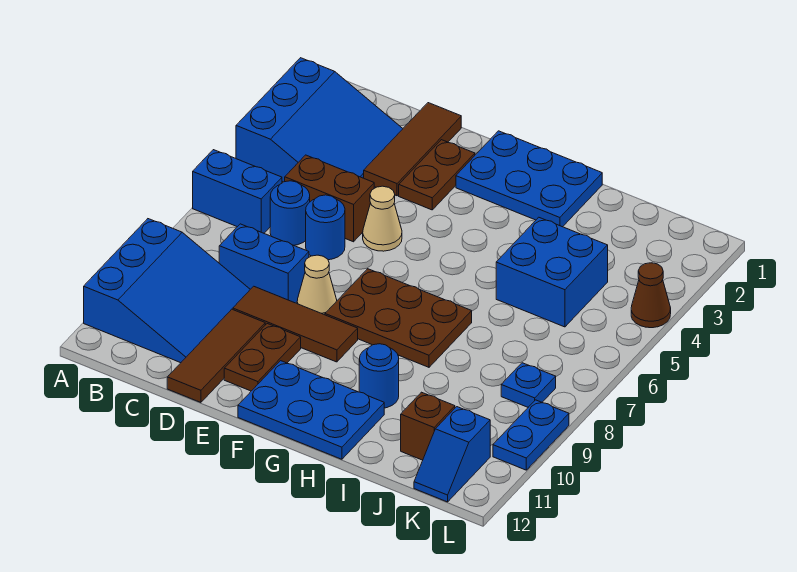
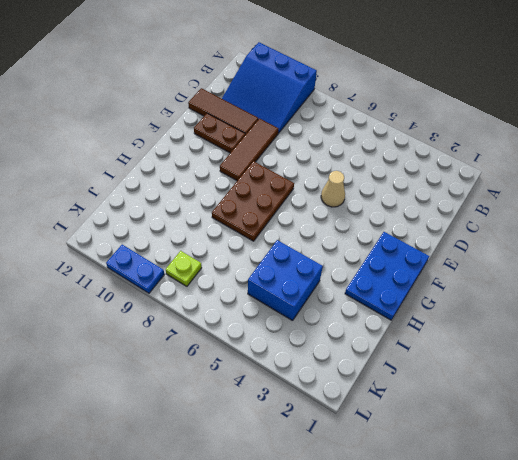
lime plate K8 level 1 -> blue plate K8 level 1
none -> blue slope A2:C4 level 1 top A
none -> blue brick A6:B6 level 1
none -> brown brick C5:D5 level 1

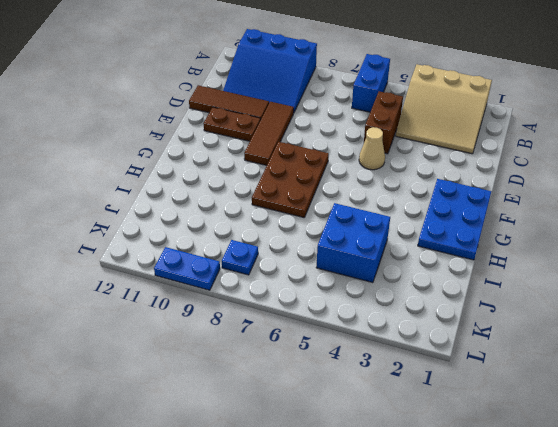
tan slope A2:C4 level 1 top A -> blue slope A2:C4 level 1 top A
none -> blue round brick C6 level 1
none -> blue brick C8:D8 level 1
none -> brown tile D1:D3 level 1

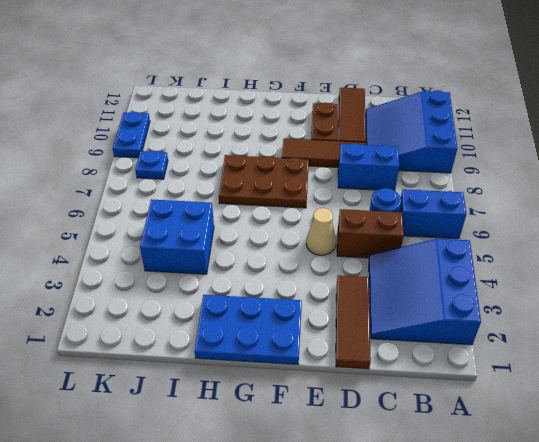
none -> blue round brick D6 level 1
none -> brown plate E2:E3 level 1
none -> tan cone E8 level 1

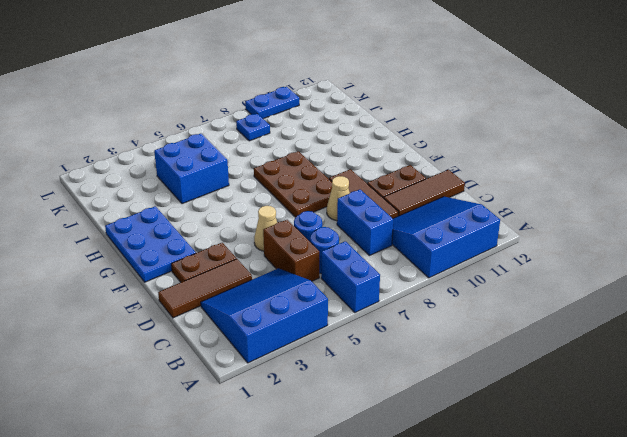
none -> blue plate F11:H12 level 1
none -> blue round brick H10 level 1
none -> brown brick J11 level 1

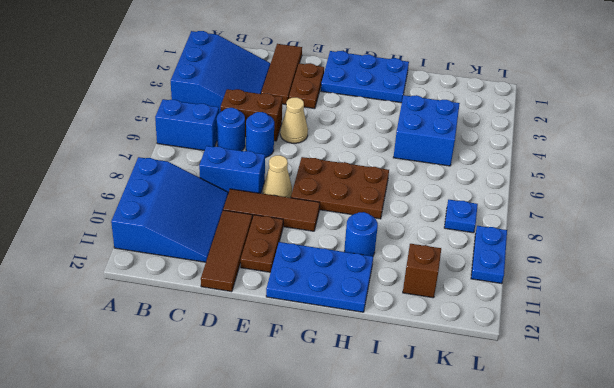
none -> blue slope K11:K12 level 1 top 11
none -> brown cone L4 level 1

